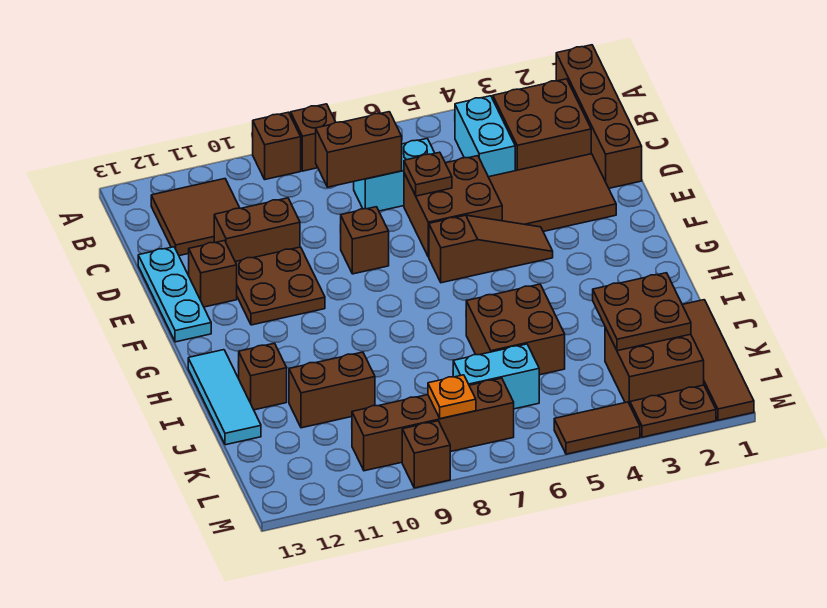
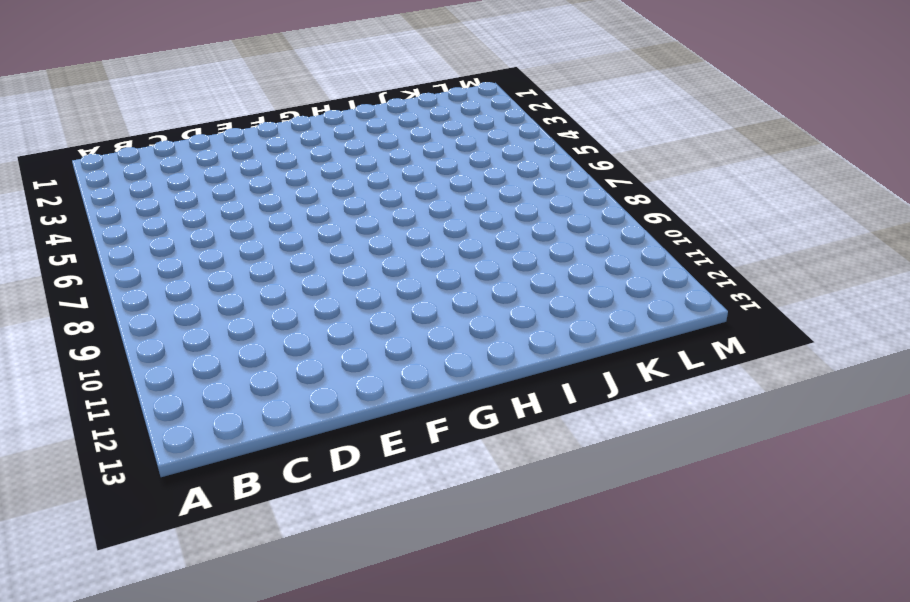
none -> brown brick A1:D1 level 1
none -> brown brick A8 level 1
none -> brown brick A9 level 1
none -> brown brick B2:C3 level 1

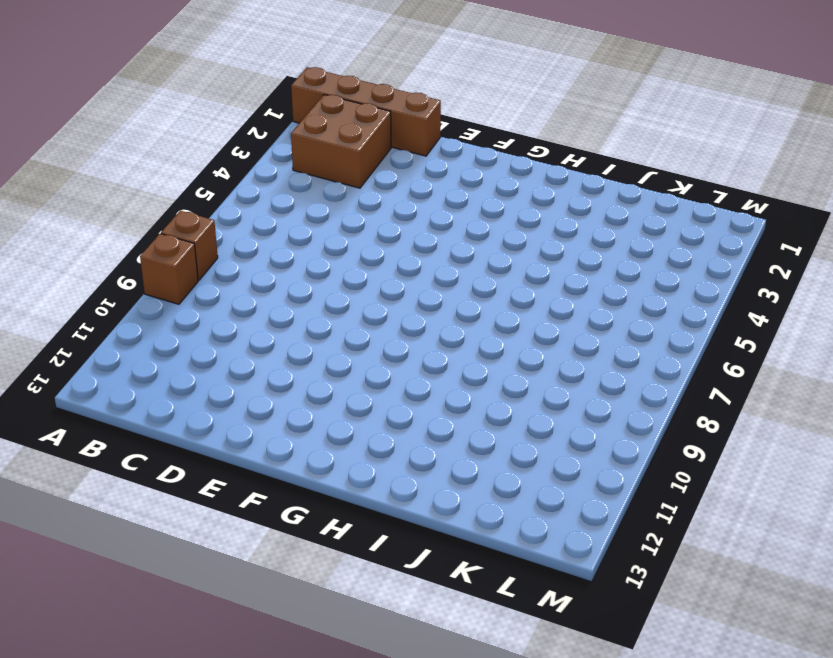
none -> cyan brick B4:C4 level 1
none -> brown tile B11:C12 level 1
none -> cyan brick C6:C7 level 1
none -> brown tile D2:E4 level 1

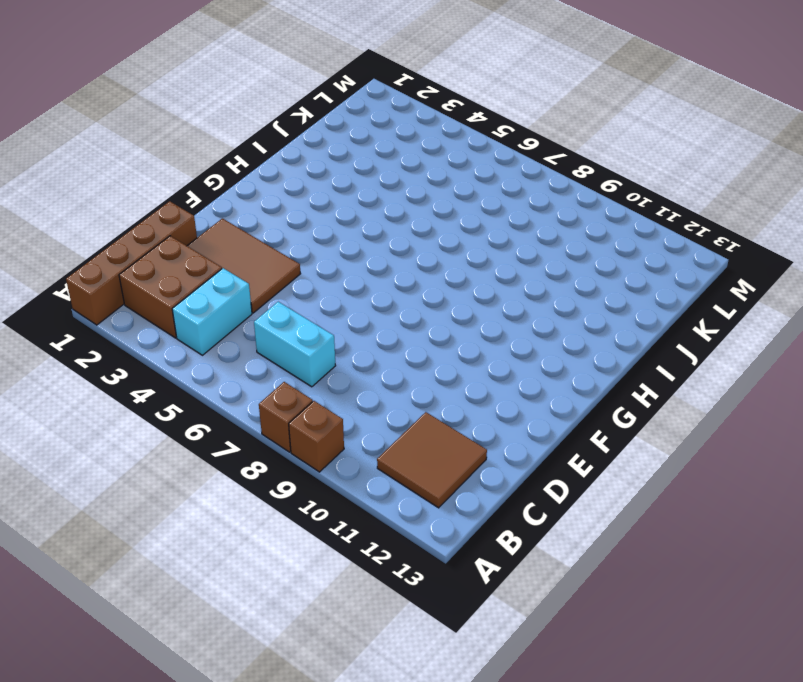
none -> brown brick D5:E6 level 1
none -> brown brick D10:D11 level 1
none -> cyan plate D13:F13 level 1
none -> brown brick E8 level 1

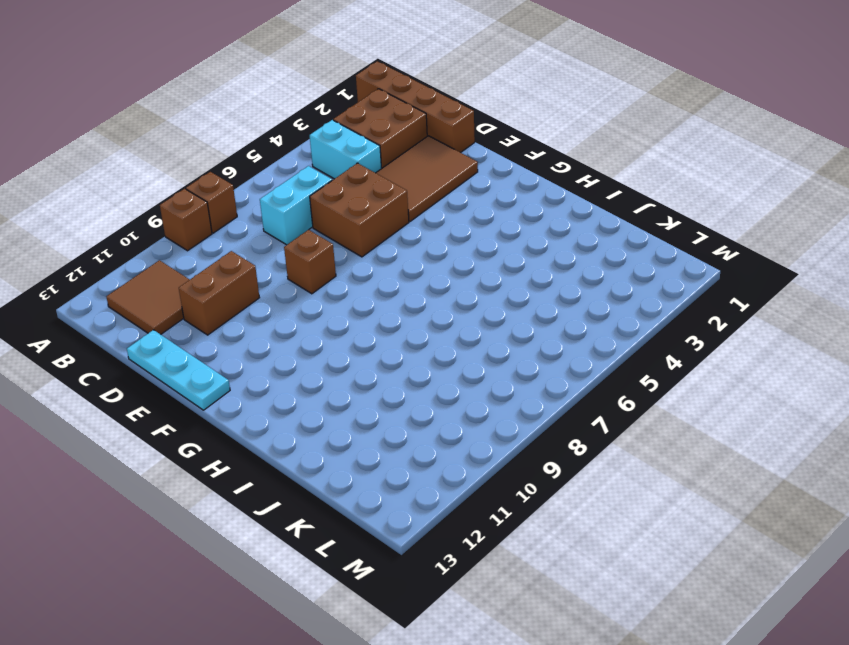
none -> brown plate E10:F11 level 1
none -> brown brick E12 level 1
none -> brown slope F4:F6 level 1 top 6
none -> cyan tile H13:J13 level 1

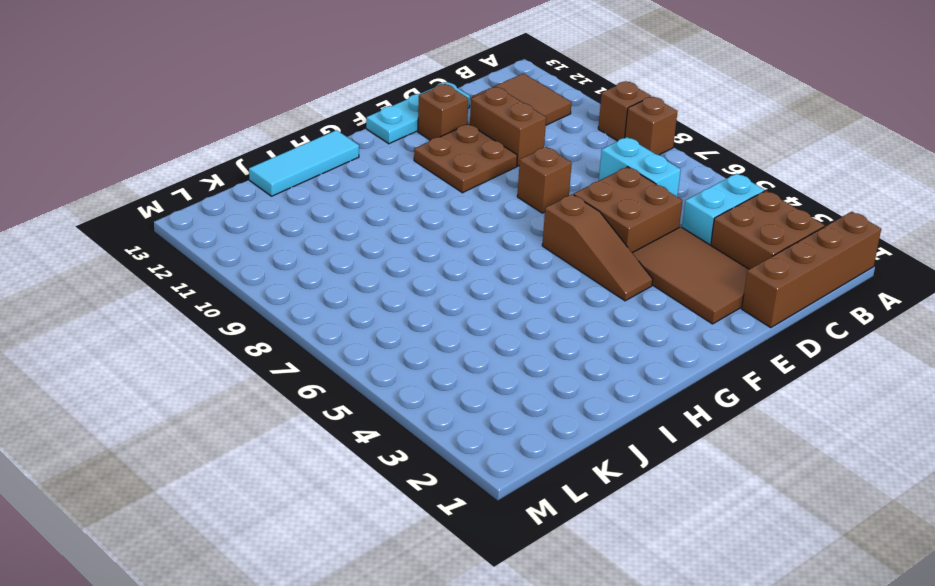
none -> brown brick I5:J6 level 1
none -> brown brick I12 level 1
none -> brown tile J1:M1 level 1
none -> brown brick J10:J11 level 1

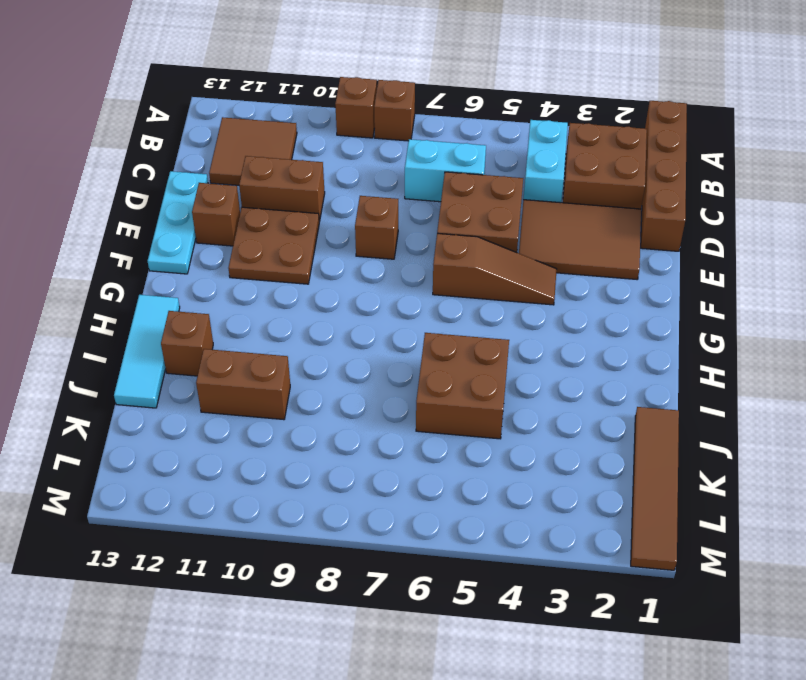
none -> brown brick K2:L3 level 1
none -> cyan brick K6:K7 level 1
none -> brown brick L7:L10 level 1
none -> brown plate M2:M3 level 1

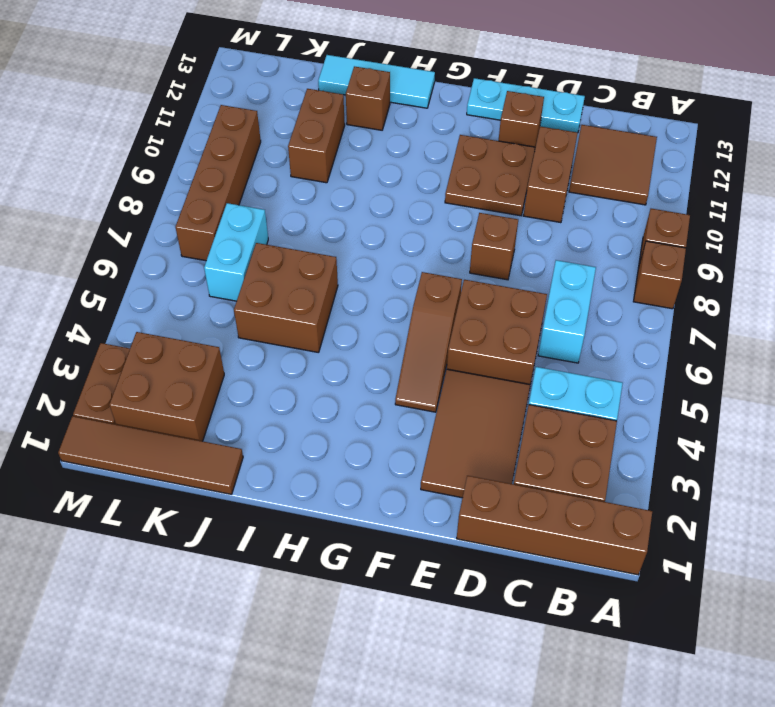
none -> brown tile M4:M5 level 1
none -> brown brick M9 level 1
none -> brown brick C7:C8 level 2
none -> brown plate D6 level 2

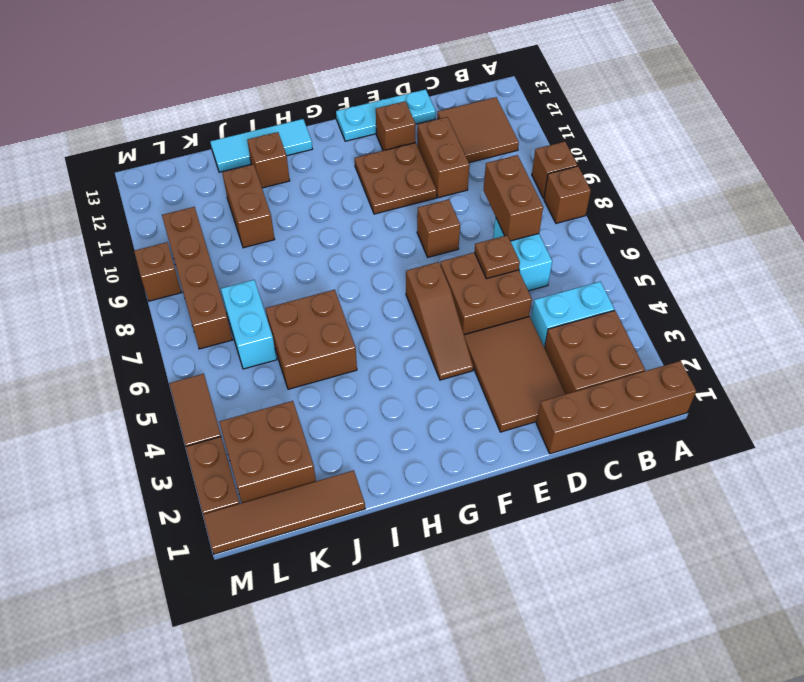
none -> brown plate J2:K3 level 2
none -> orange plate L8 level 2

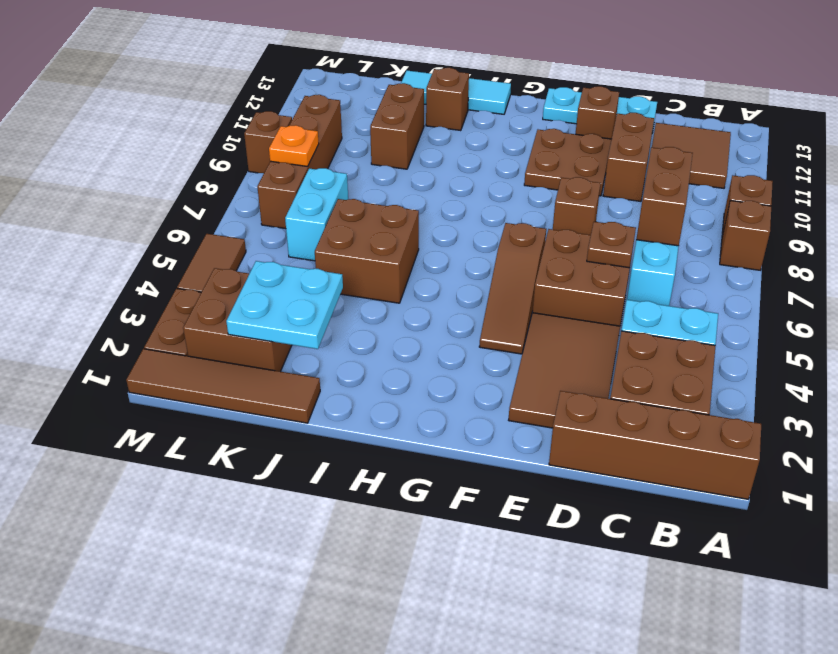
cyan plate J2:K3 level 2 -> brown plate J2:K3 level 2

